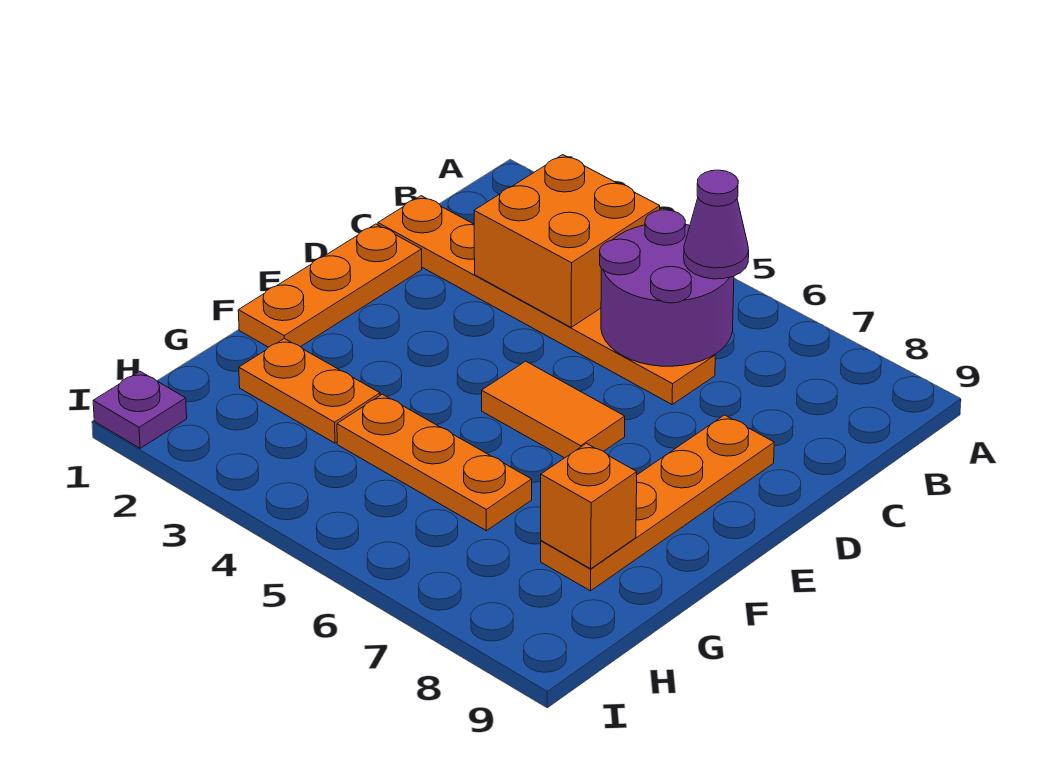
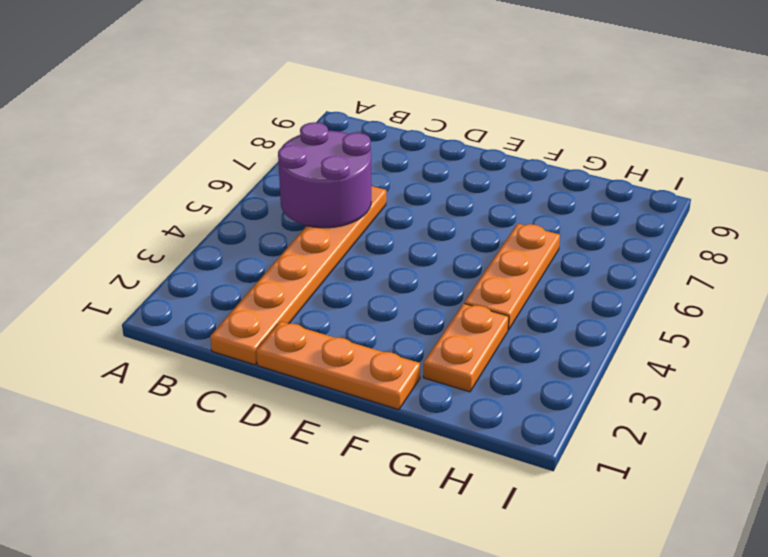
none -> orange plate D8:G8 level 1
none -> orange tile E5:E6 level 1

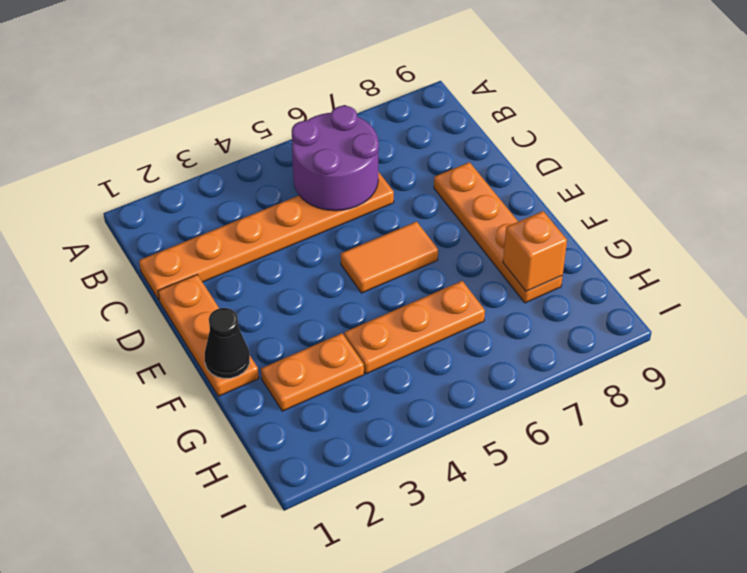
black cone F1 level 2 -> none
none -> purple plate I1 level 1
none -> orange brick B3:C4 level 2

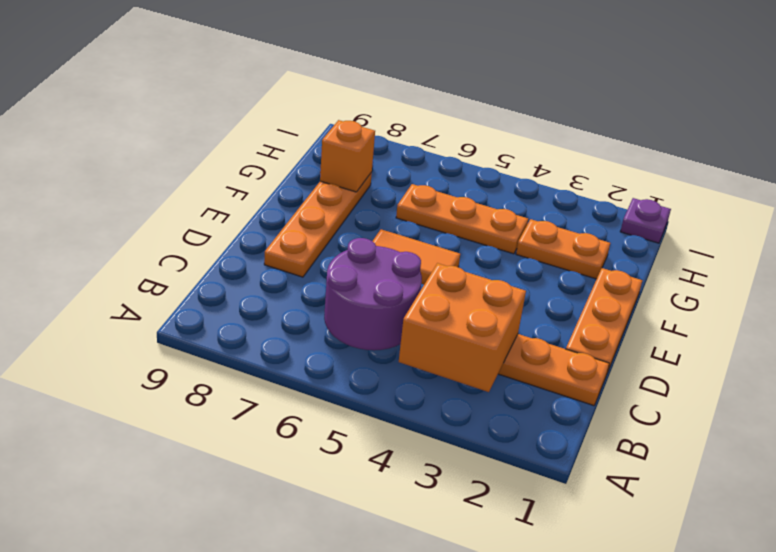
none -> purple cone B6 level 3

